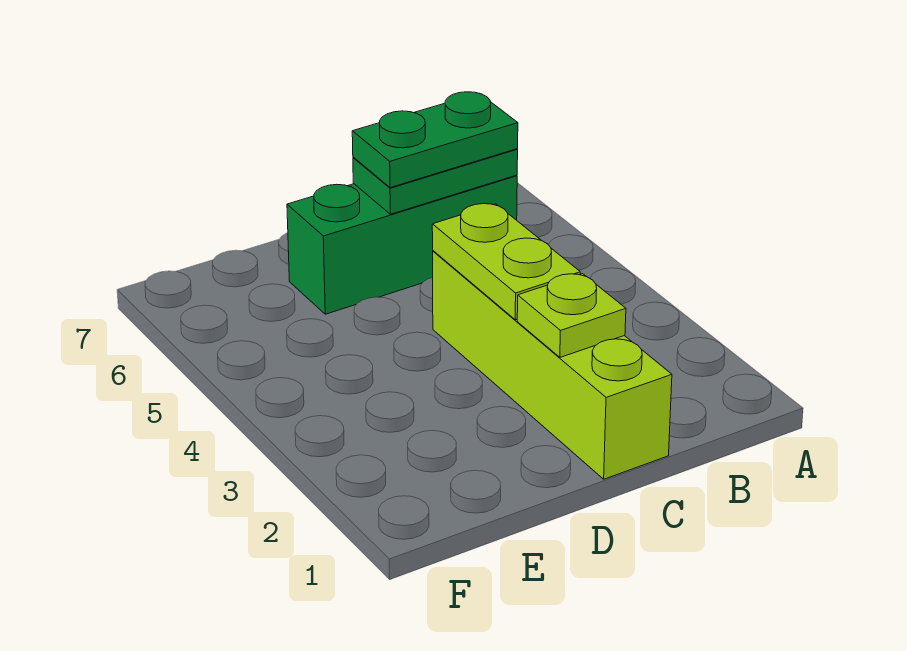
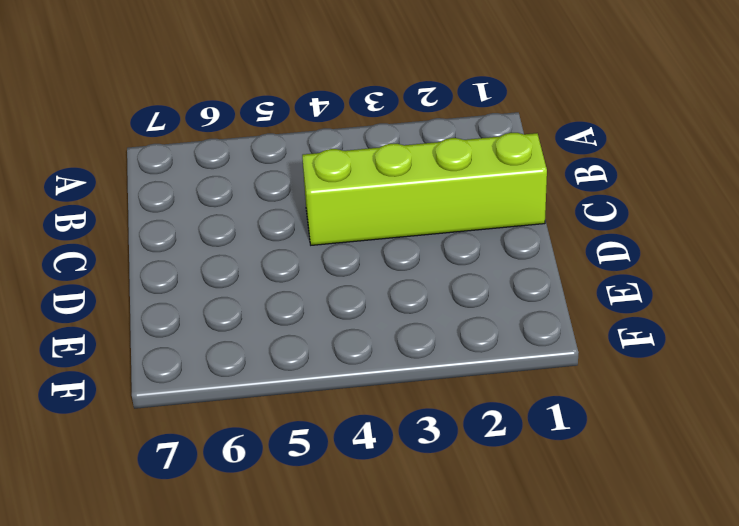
none -> green brick B6:D6 level 1
none -> green plate B6:C6 level 2

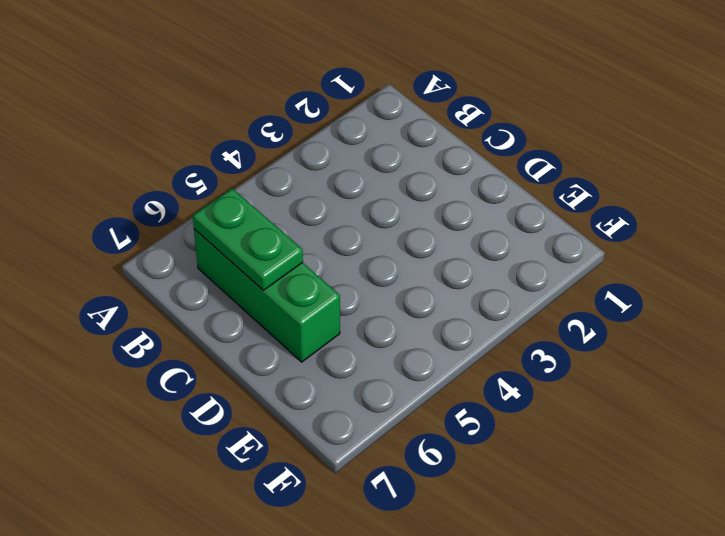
none -> lime brick C1:C4 level 1
none -> lime plate C2 level 2

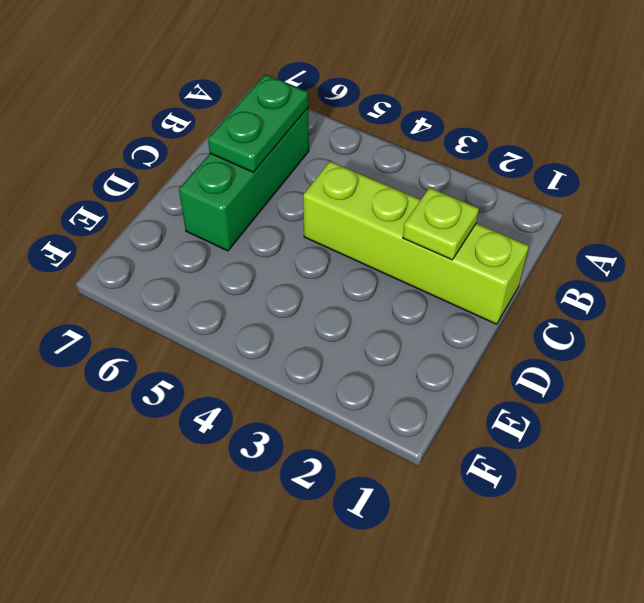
none -> lime plate C3:C4 level 2
none -> green plate B6:C6 level 3

